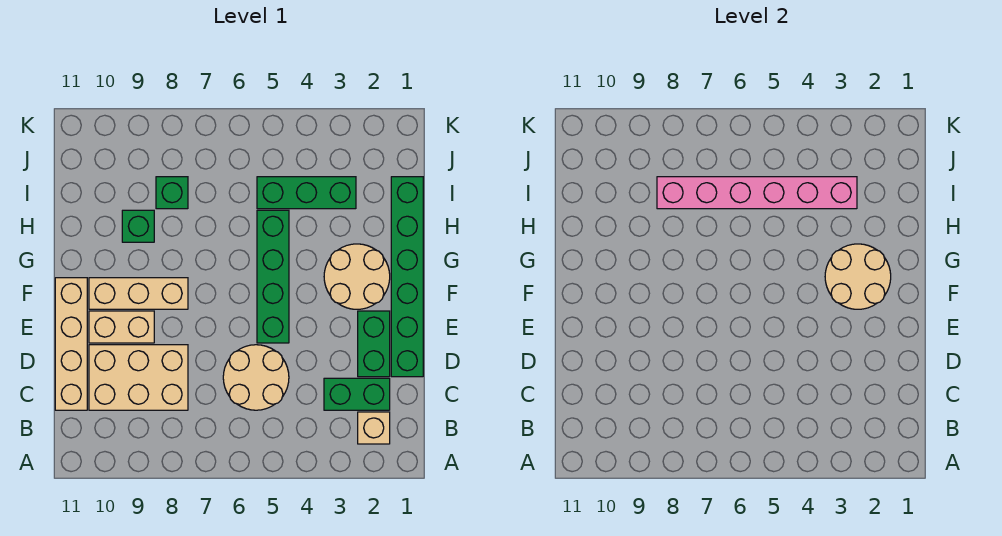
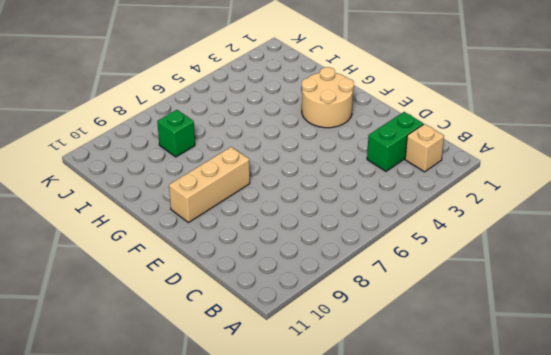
none -> tan round brick C5:D6 level 1
none -> tan brick C8:D10 level 1
none -> tan brick C11:F11 level 1

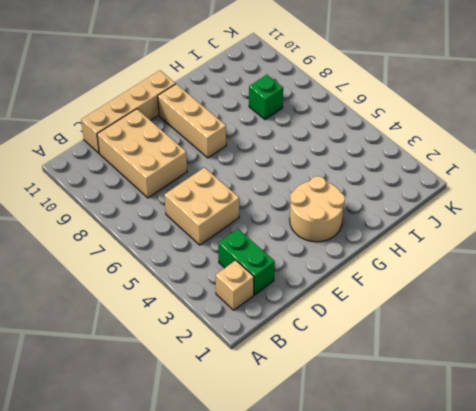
tan brick C5:D6 level 1 -> tan round brick C5:D6 level 1
none -> green brick D1:I1 level 1
none -> green brick D2:E2 level 1
none -> green brick E5:H5 level 1

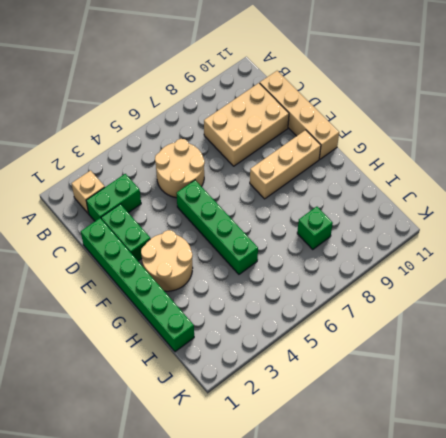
none -> tan brick E9:E10 level 1
none -> green brick H9 level 1
none -> green brick I3:I5 level 1

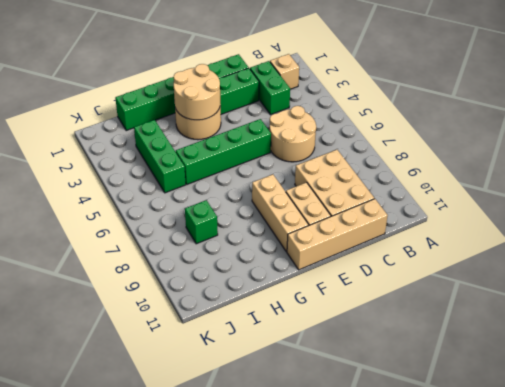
none -> green brick H9 level 1
none -> pink brick I3:I8 level 2

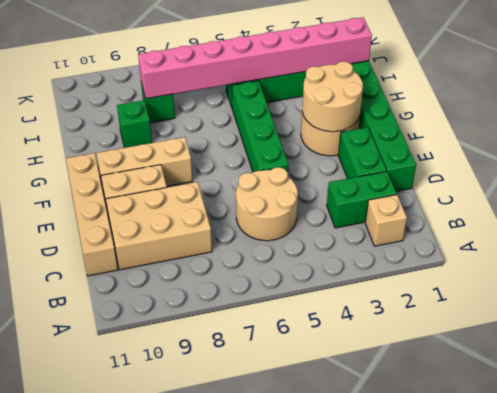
pink brick I1:I8 level 2 -> pink brick I3:I8 level 2

